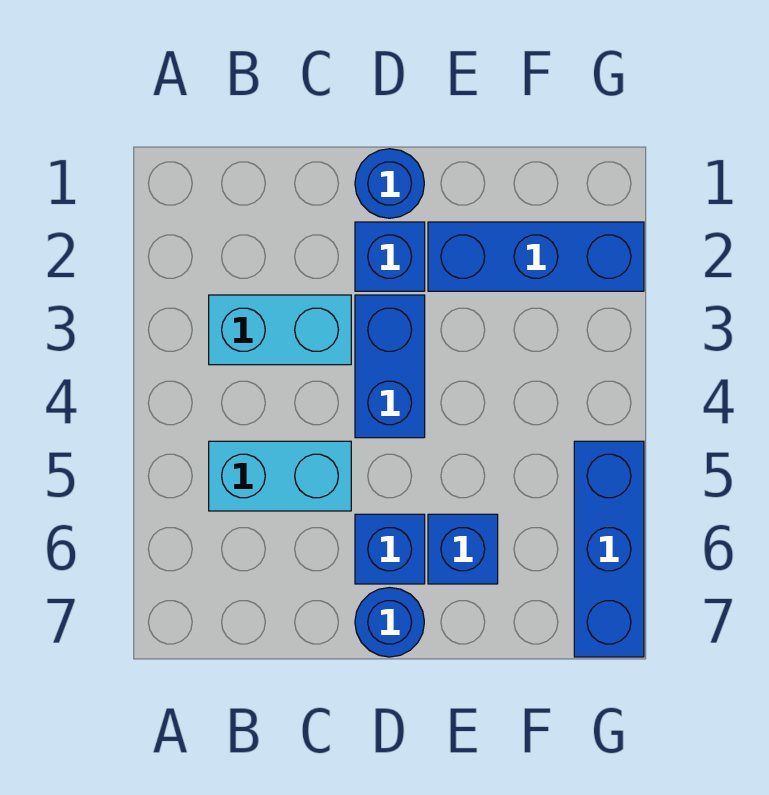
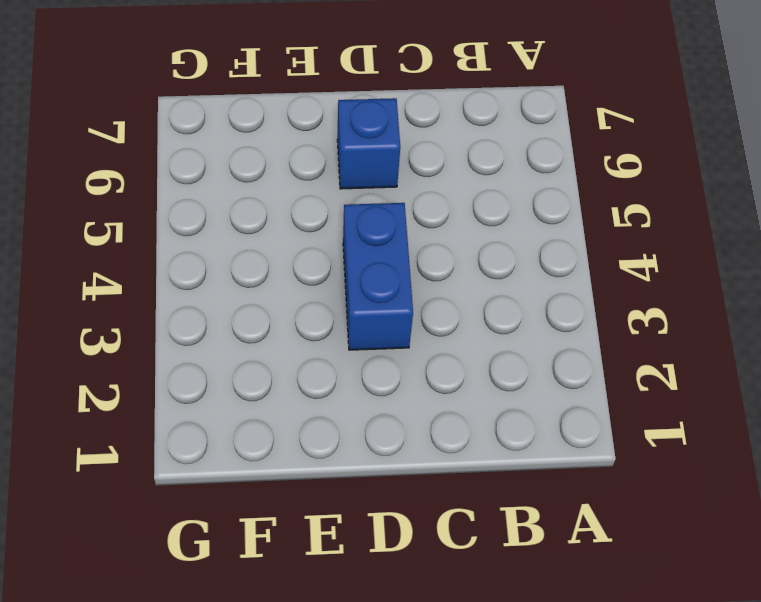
none -> cyan brick B3:C3 level 1
none -> cyan brick B5:C5 level 1

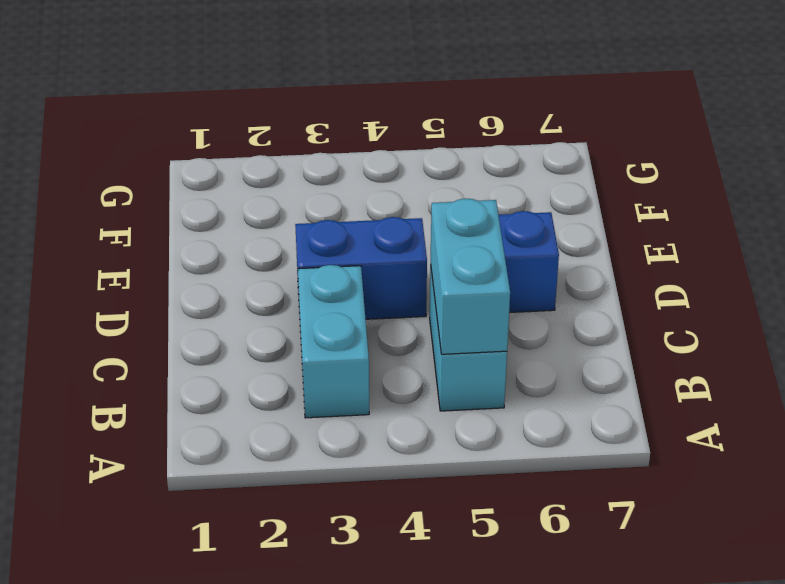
cyan brick B5:C5 level 2 -> none
none -> blue round brick D1 level 1
none -> blue brick D2 level 1

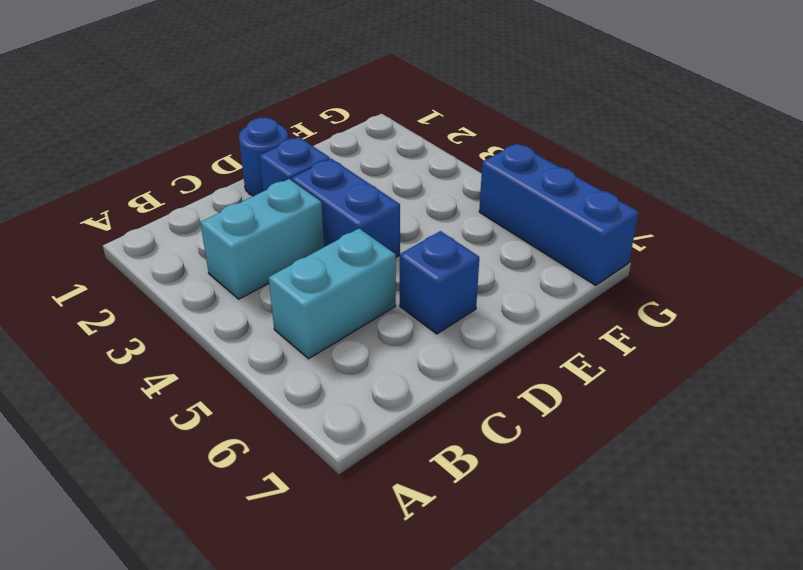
none -> blue round brick D7 level 1
none -> blue brick E2:G2 level 1

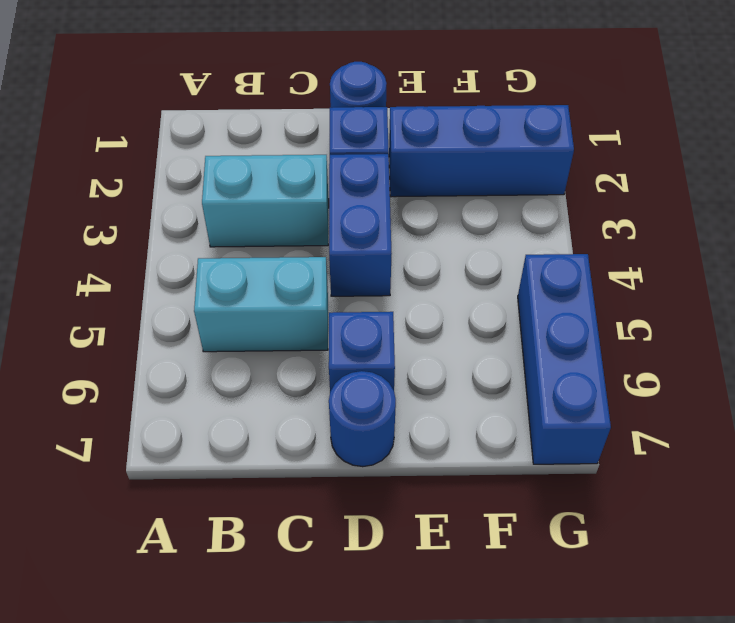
none -> blue brick E6 level 1

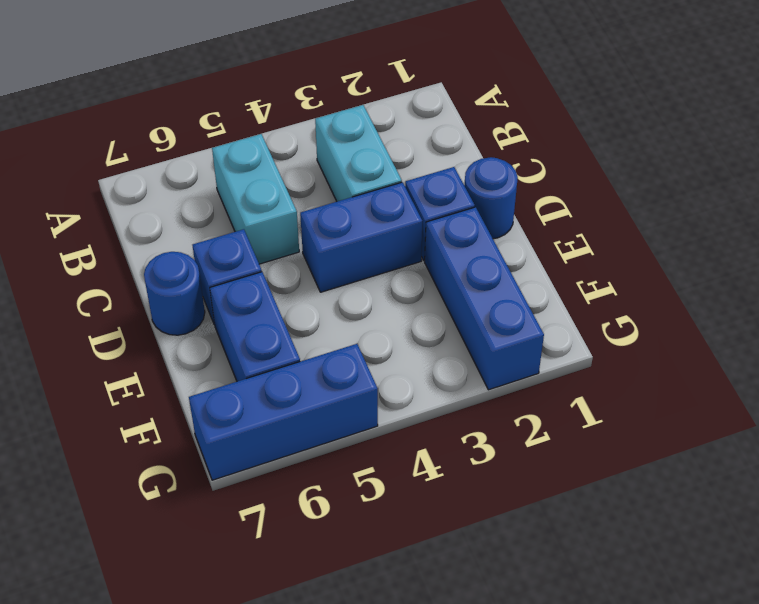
blue brick E6:F6 level 1 -> blue brick E6 level 1

